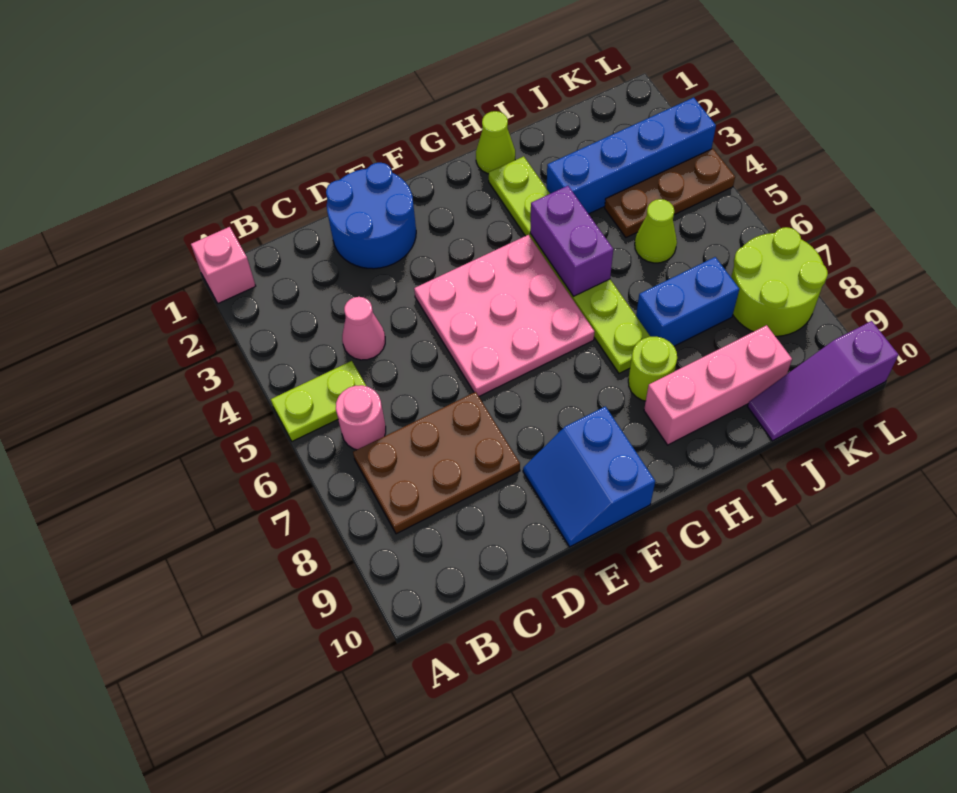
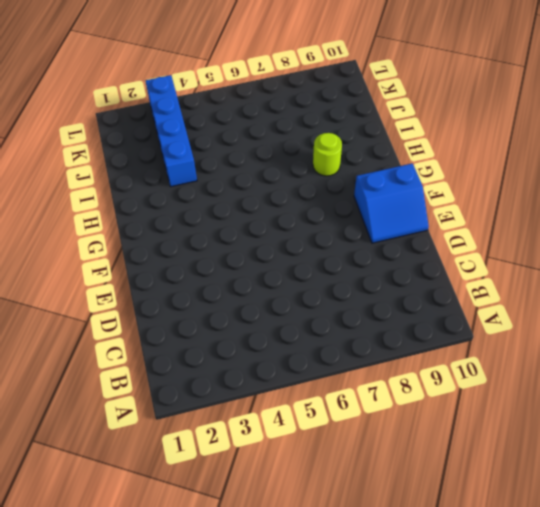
none -> pink brick A1 level 1
none -> lime plate A5:B5 level 1
none -> pink round brick B6 level 1

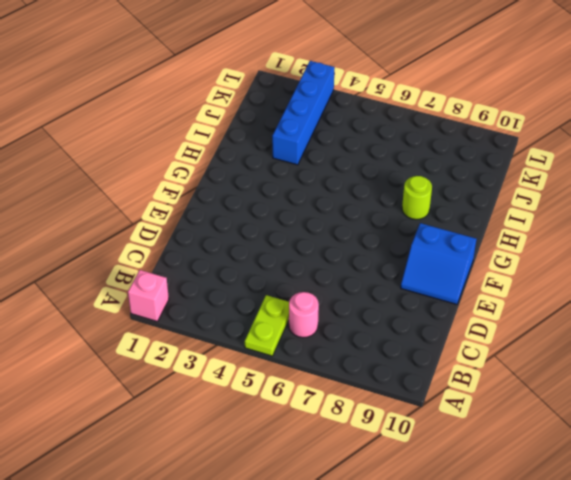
none -> brown plate B7:D8 level 1
none -> pink cone C4 level 1
none -> blue round brick D1:E2 level 1

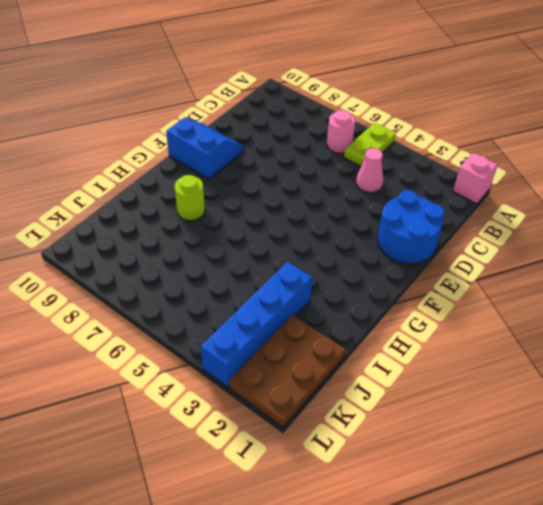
brown plate J1:L2 level 1 -> brown plate B7:D8 level 1
none -> pink plate E4:G6 level 1
none -> lime cone H1 level 1
none -> lime plate H2:H7 level 1

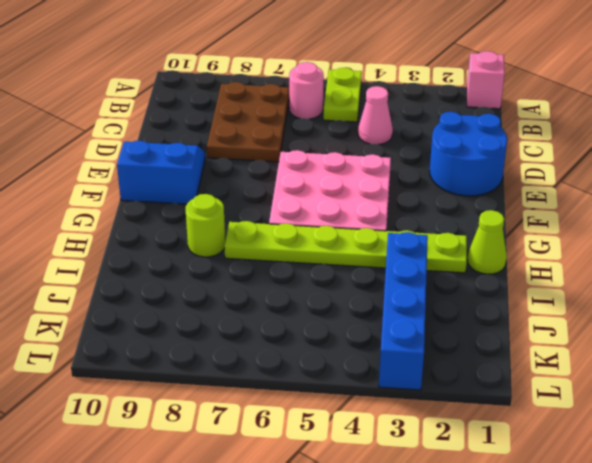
none -> pink brick H9:J9 level 1
none -> blue brick I7:J7 level 1
none -> brown plate J4:L4 level 1

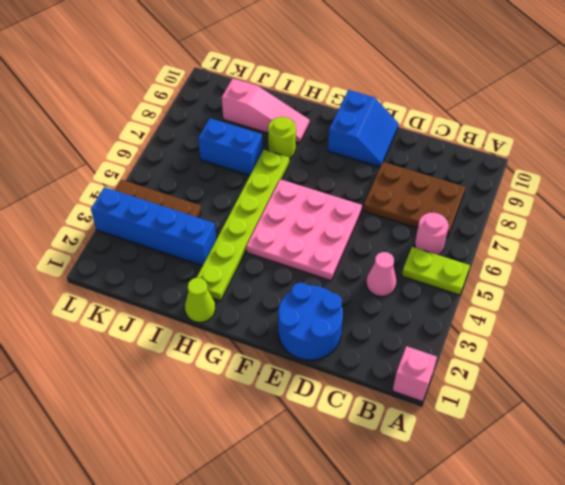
pink slope H9:J9 level 1 top J -> pink brick H9:J9 level 1
none -> lime cone J5 level 1
none -> purple slope J10:L10 level 1 top L
none -> lime round brick K7:L8 level 1

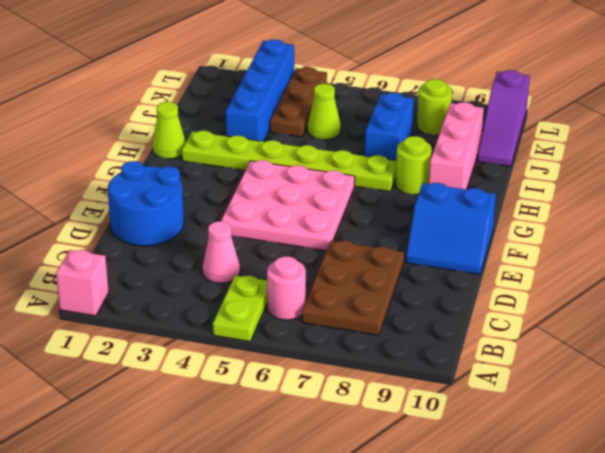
lime round brick K8 level 1 -> lime round brick K7:L8 level 1
none -> purple brick H4:H5 level 2

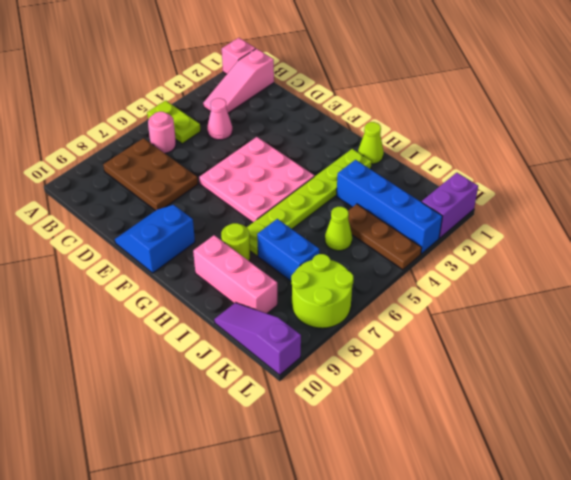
pink slope B1:B3 level 1 top 1 -> none
purple brick L1:L2 level 1 -> purple brick H4:H5 level 2
none -> blue round brick D1:E2 level 1

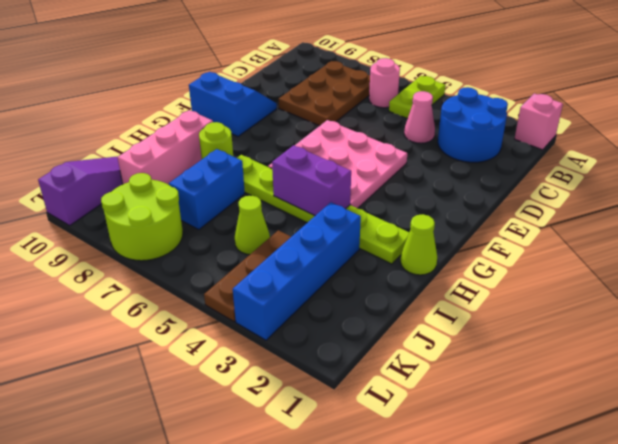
blue round brick B2:C3 level 1 -> blue round brick D1:E2 level 1

